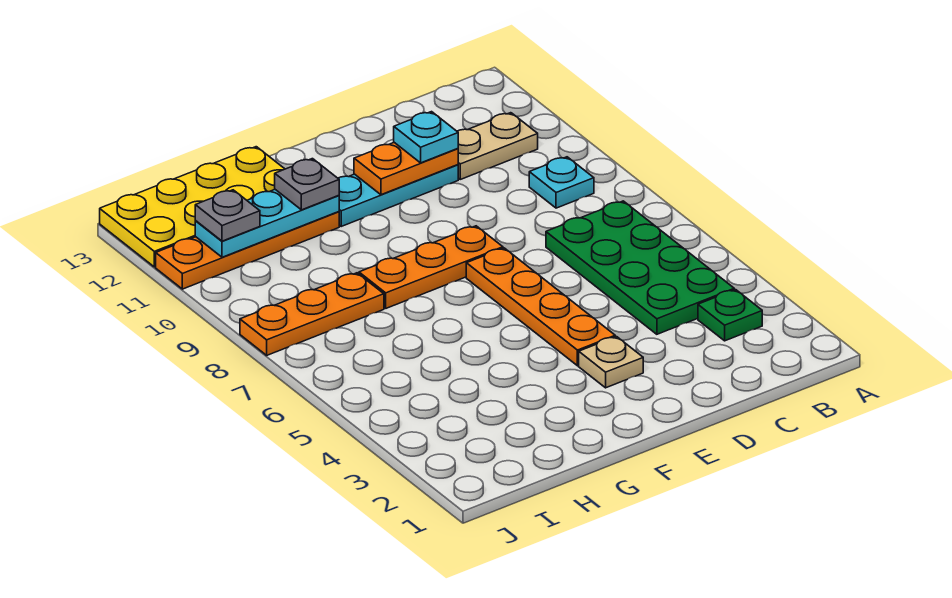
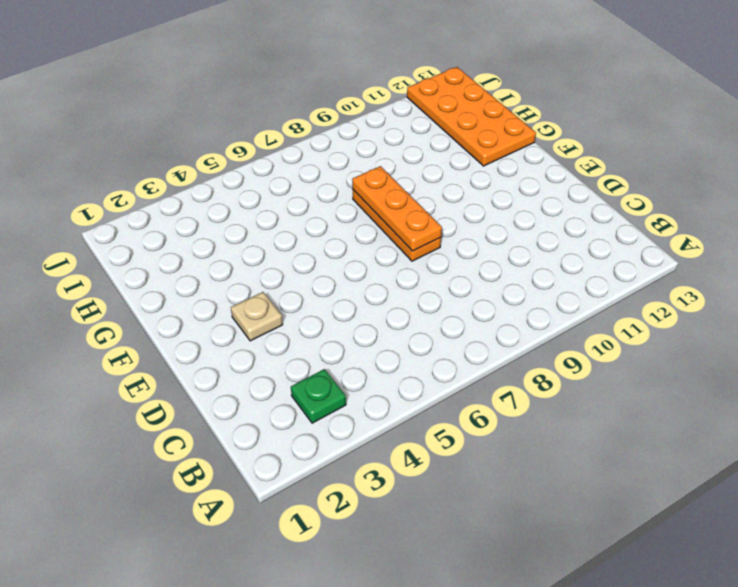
orange plate E8:G8 level 2 -> orange plate H8:J8 level 1
orange plate G12:J13 level 1 -> yellow plate G12:J13 level 1
none -> green plate B4:C7 level 1
none -> cyan plate B9 level 1
none -> tan plate B11:C11 level 1

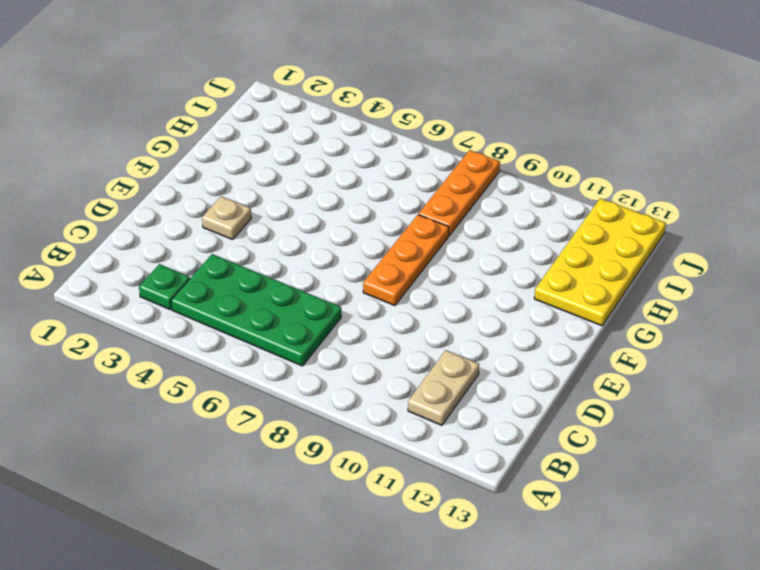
none -> cyan plate B9 level 1
none -> cyan plate D11:F11 level 1
none -> orange plate E4:E7 level 1

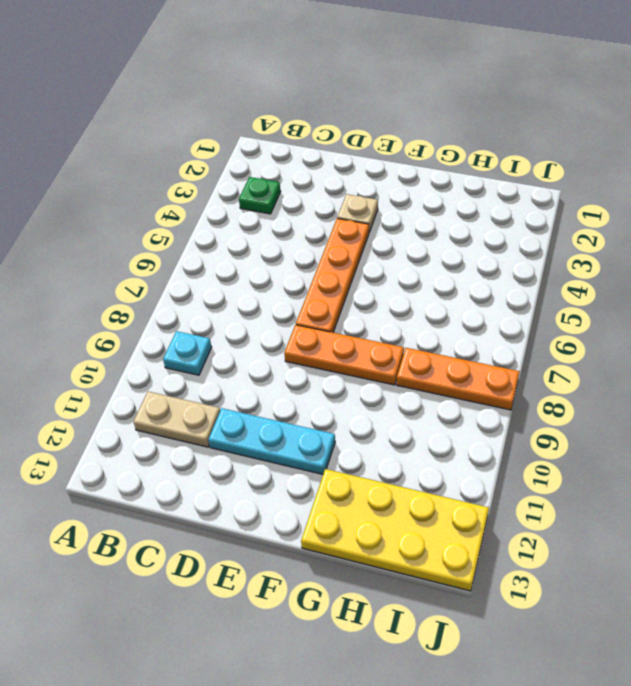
none -> green plate B4:C7 level 1
none -> orange plate G11:J11 level 1
none -> orange plate D11:E11 level 2

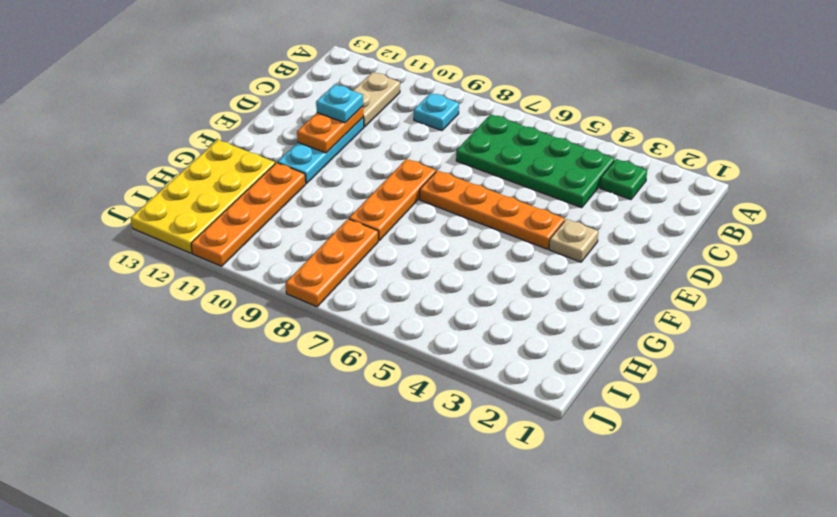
none -> cyan plate G11:I11 level 2
none -> grey plate G11 level 3
none -> grey plate I11 level 3

